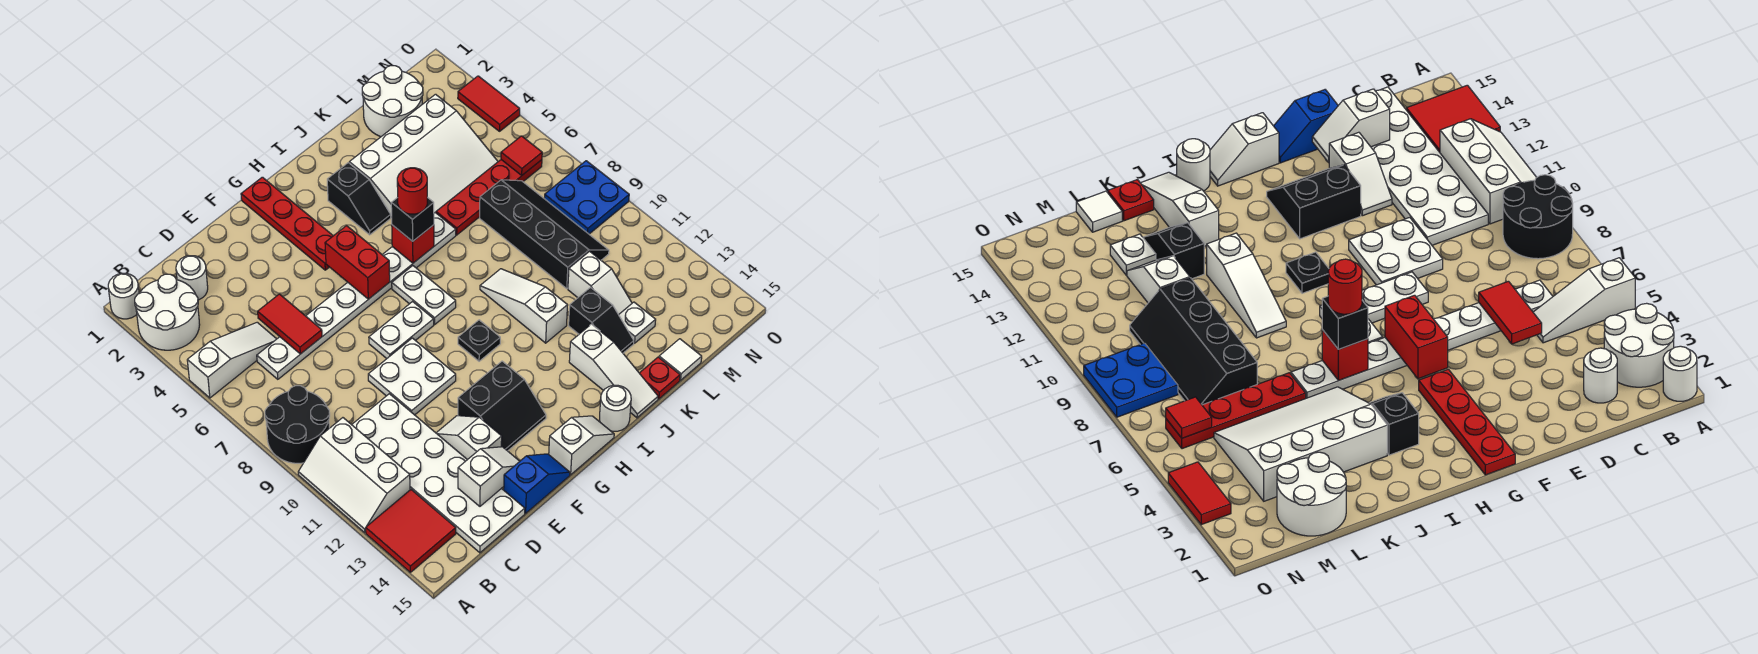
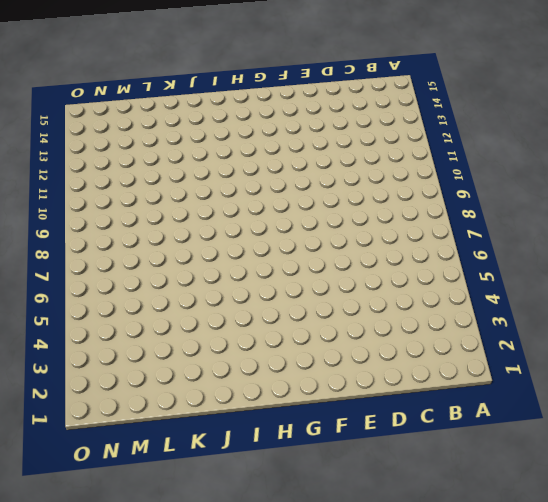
none -> white round brick A1 level 1
none -> white round brick A2:B3 level 1
none -> white slope A5:C5 level 1 top A
none -> black round brick A8:B9 level 1

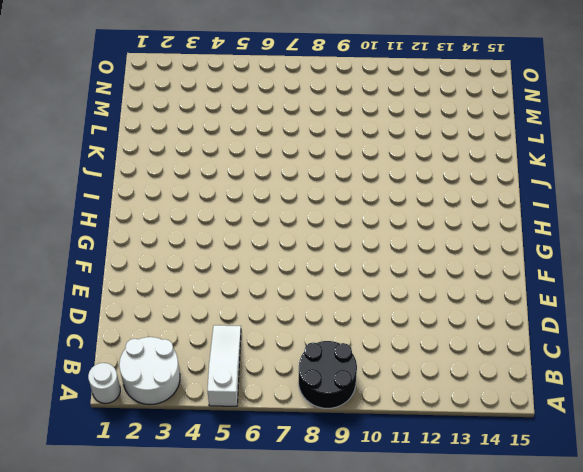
none -> white slope A10:B12 level 1 top B
none -> red tile A13:B14 level 1
none -> white round brick C2 level 1
none -> white plate C6:J6 level 1

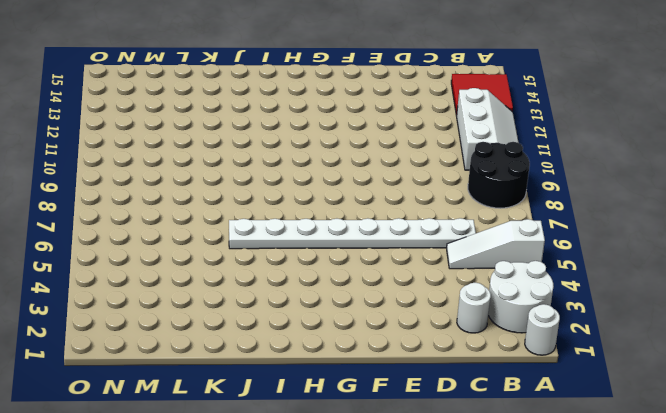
none -> white plate C10:D15 level 1
none -> white plate E9:F10 level 1
none -> white slope E12:E13 level 1 top 13
none -> blue slope E15:F15 level 1 top E

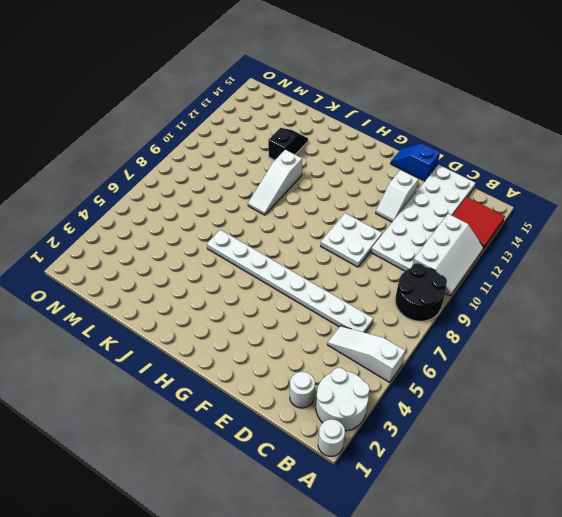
none -> white plate F8:G8 level 1
none -> black slope F12:G13 level 1 top 12
none -> red plate G1:G4 level 1
none -> white slope G15:H15 level 1 top G

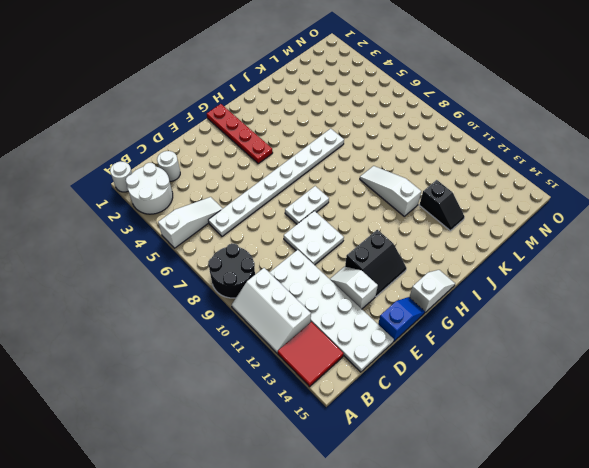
none -> white plate H7:H8 level 1
none -> black plate H10 level 1
none -> black slope I3:I4 level 1 top 3
none -> white round brick I15 level 1

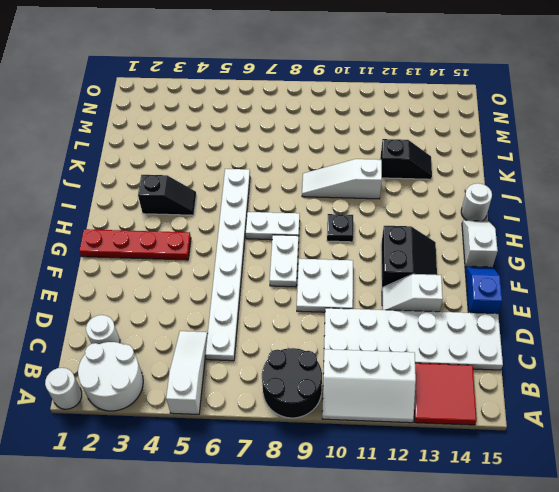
none -> white slope J3:M5 level 1 top 3
none -> white slope J13:J15 level 1 top 13
none -> red plate K6:N6 level 1
none -> red plate K15 level 1

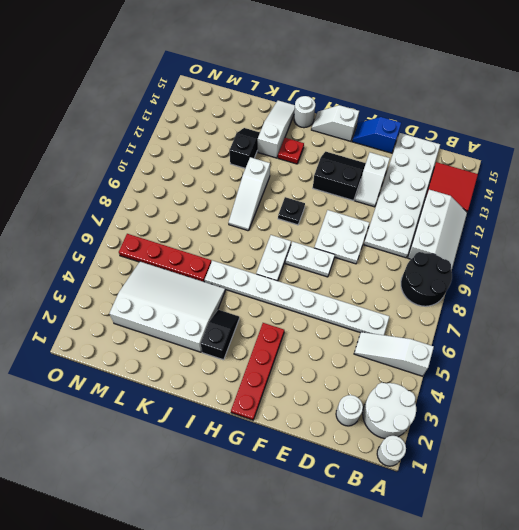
red plate I13 level 1 -> red plate K15 level 1
none -> white round brick L1:M2 level 1
none -> black slope L7:M10 level 1 top L
none -> white slope L11:L12 level 1 top 11
none -> white plate L13 level 1

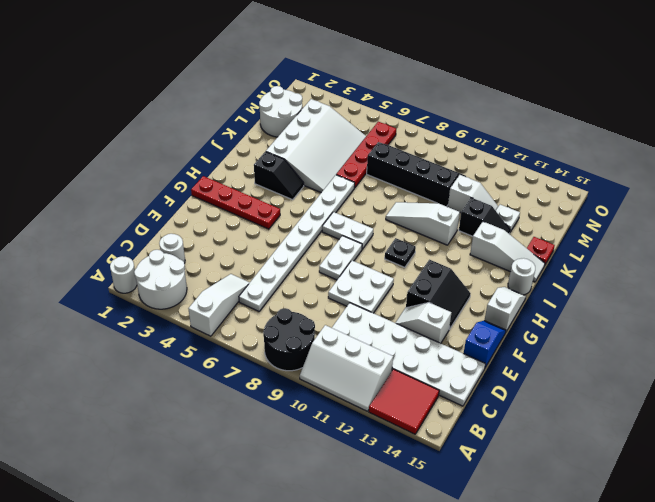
none -> white tile L15 level 1
none -> blue plate N8:O9 level 1
none -> red tile O3:O4 level 1
none -> red tile D5:D6 level 2

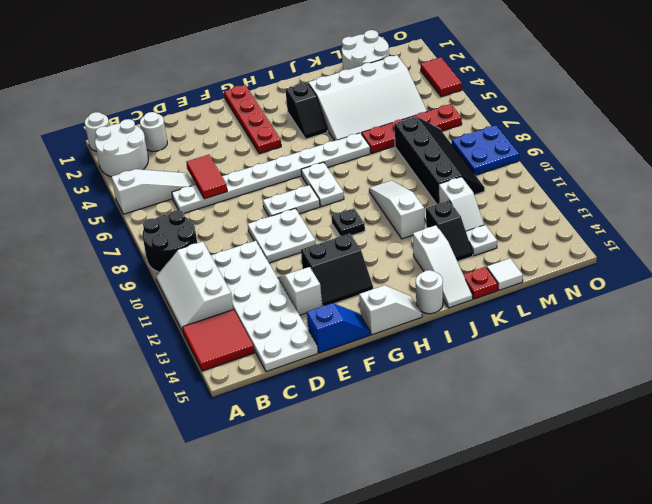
none -> white slope D14:E14 level 2 top D
none -> red brick G5:G6 level 2
none -> red brick I6 level 2
none -> red tile N6 level 2

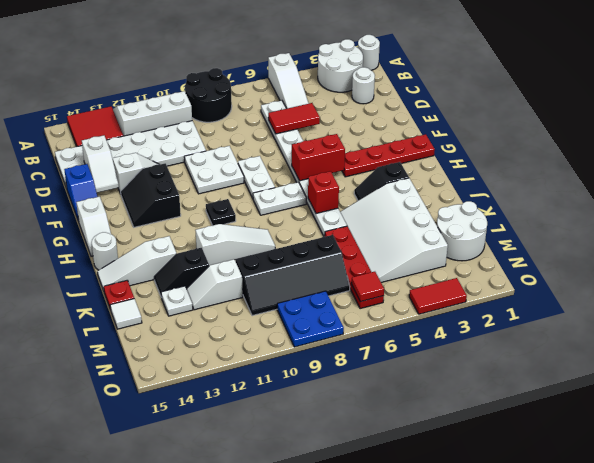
none -> black brick I6 level 3
none -> red round brick I6 level 4

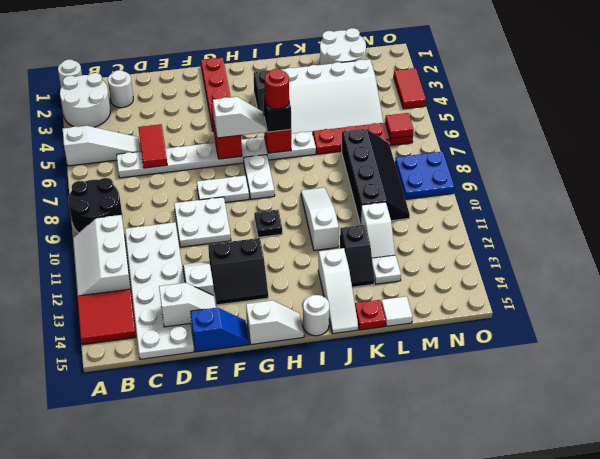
white slope G6:H6 level 3 top G -> none

